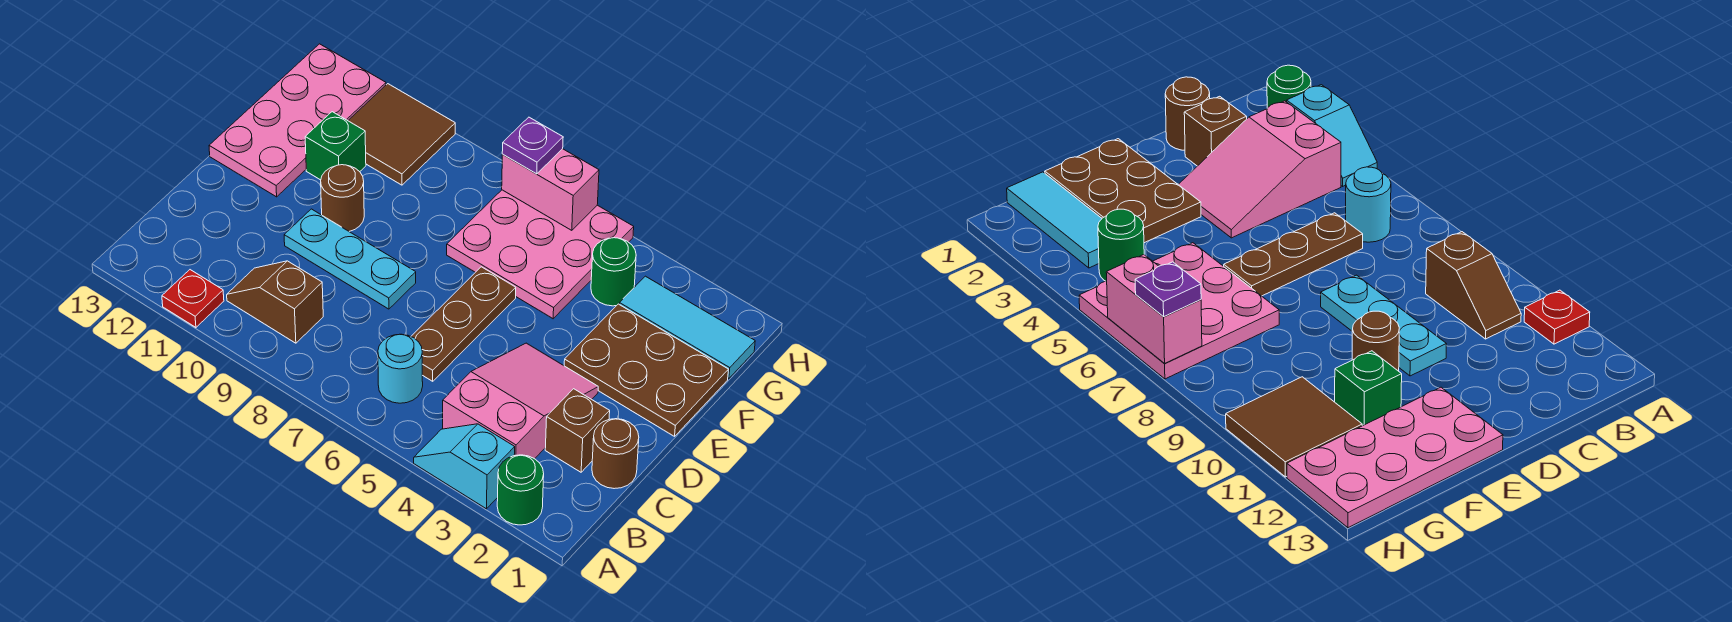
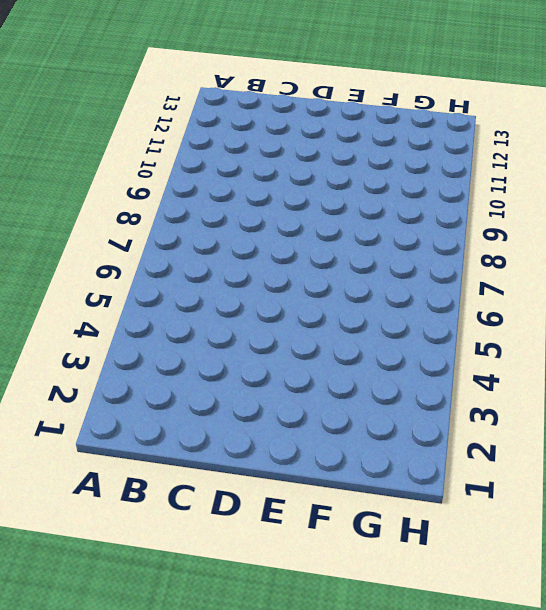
none -> green round brick A2 level 1
none -> cyan slope A3:A4 level 1 top 3
none -> red plate A11 level 1

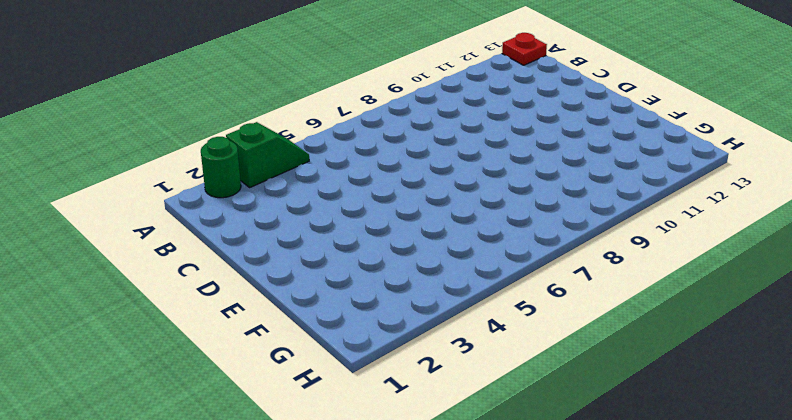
green slope A3:A4 level 1 top 3 -> cyan slope A3:A4 level 1 top 3
red plate A13 level 1 -> red plate A11 level 1
none -> pink slope B3:D4 level 1 top B
none -> cyan round brick B6 level 1
none -> brown slope B9:B10 level 1 top 9

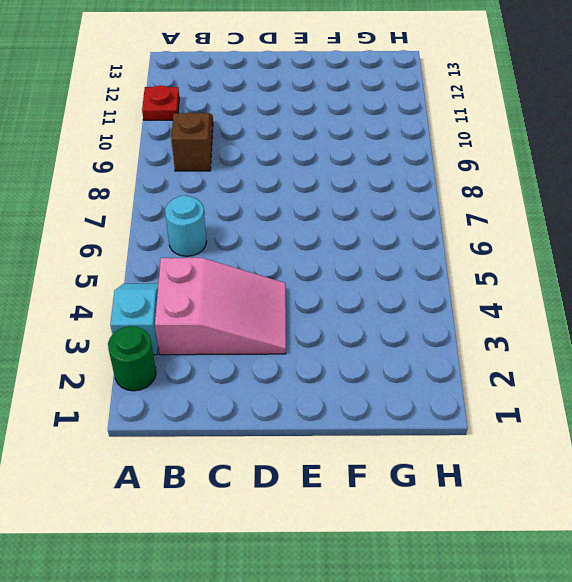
none -> brown round brick C1 level 1
none -> brown brick C2 level 1
none -> brown plate C6:E6 level 1

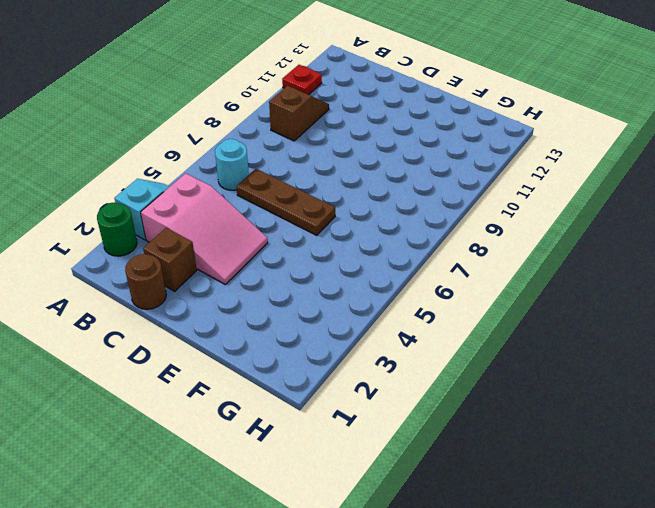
none -> cyan plate D8:D10 level 1
none -> brown plate E1:F3 level 1
none -> brown round brick E10 level 1

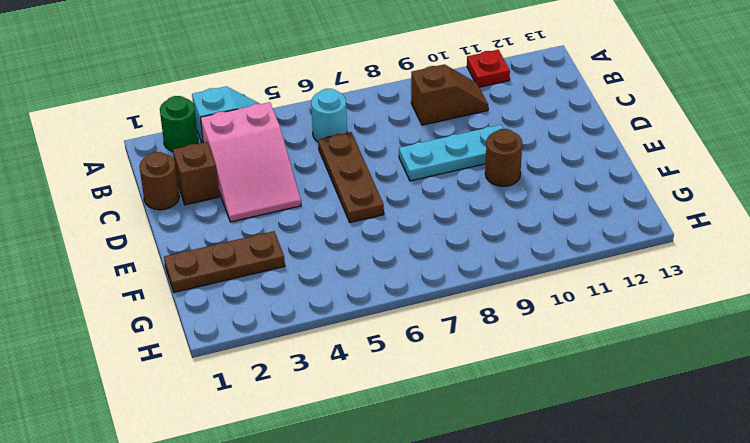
brown plate F1:F3 level 1 -> brown plate E1:F3 level 1
none -> pink plate E12:H13 level 1
none -> pink plate F5:H7 level 1
none -> green brick F11 level 1

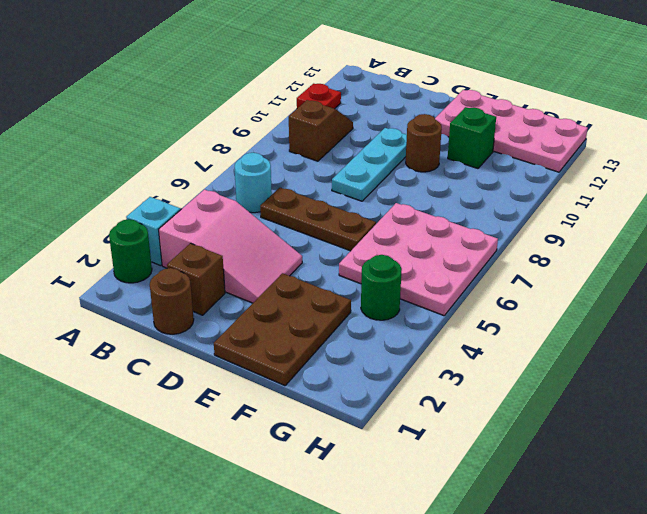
none -> cyan tile G1:G3 level 1
none -> brown tile G10:H11 level 1
none -> pink brick H6:H7 level 2

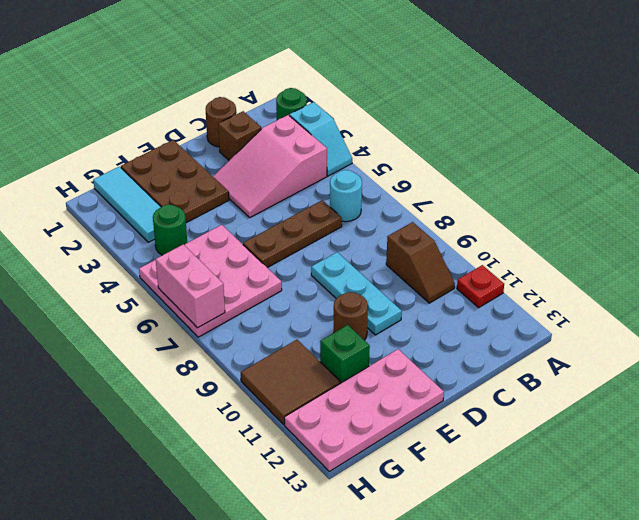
none -> purple plate H7 level 3

